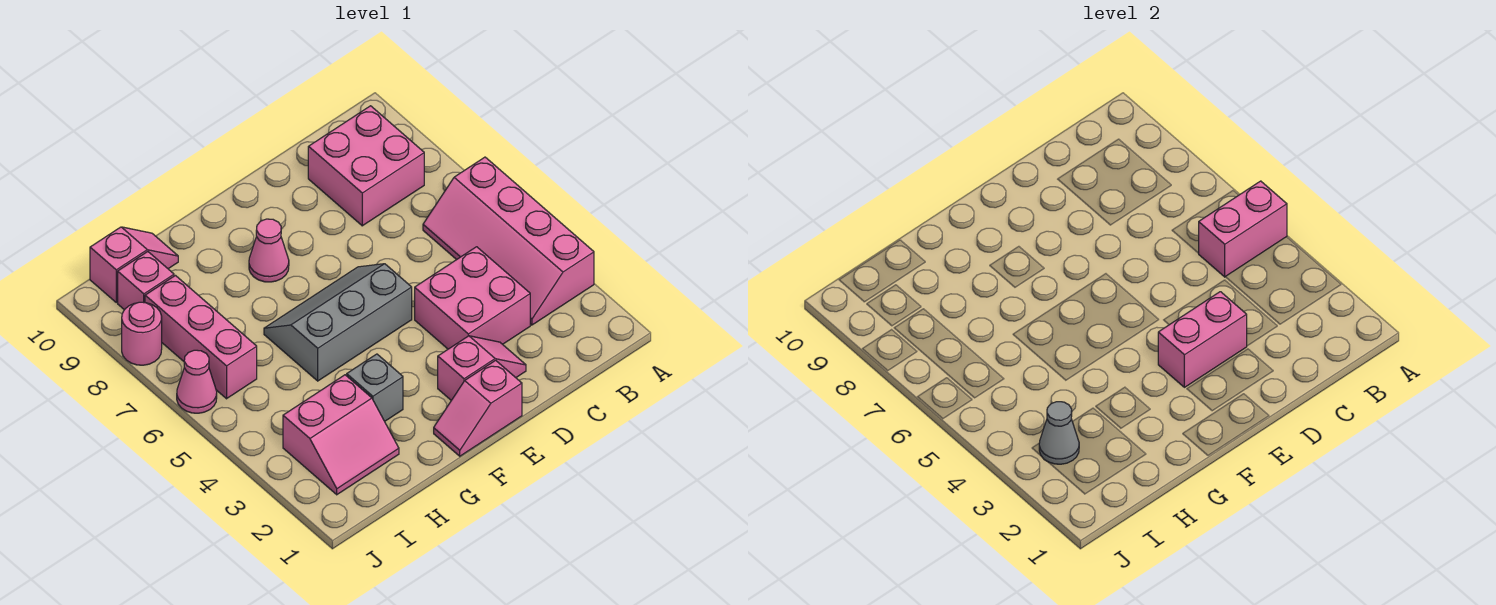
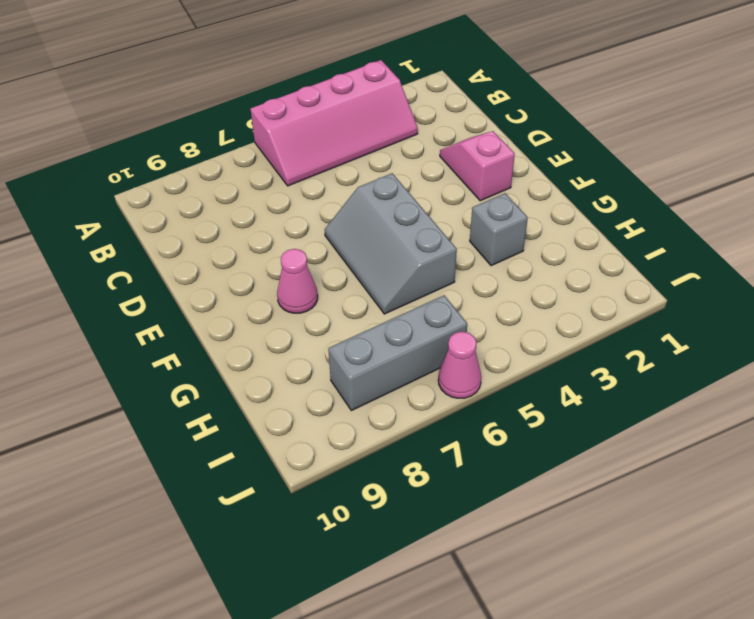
grey brick I6:I8 level 1 -> pink brick I6:I8 level 1
none -> pink brick B8:C9 level 1
none -> pink brick C3:D4 level 1
none -> pink slope E1:F1 level 1 top E

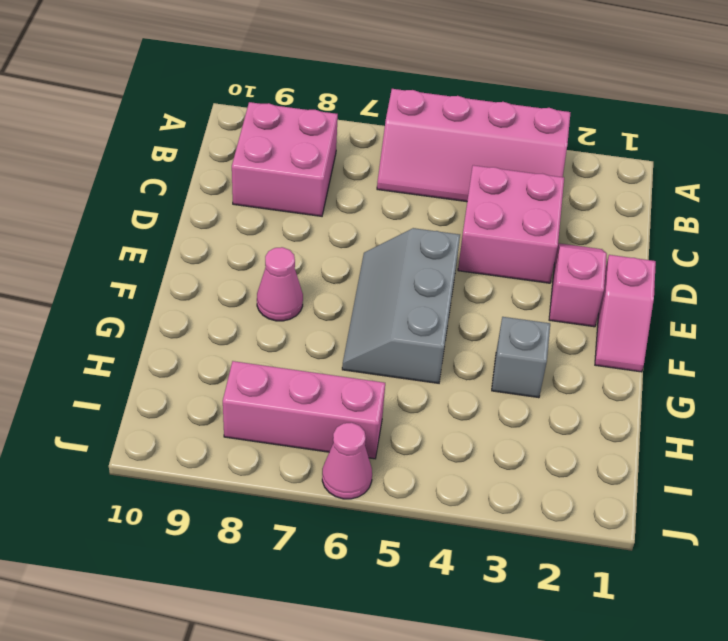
none -> pink slope H2:I3 level 1 top 3
none -> pink slope H10:I10 level 1 top I
none -> pink brick I9 level 1

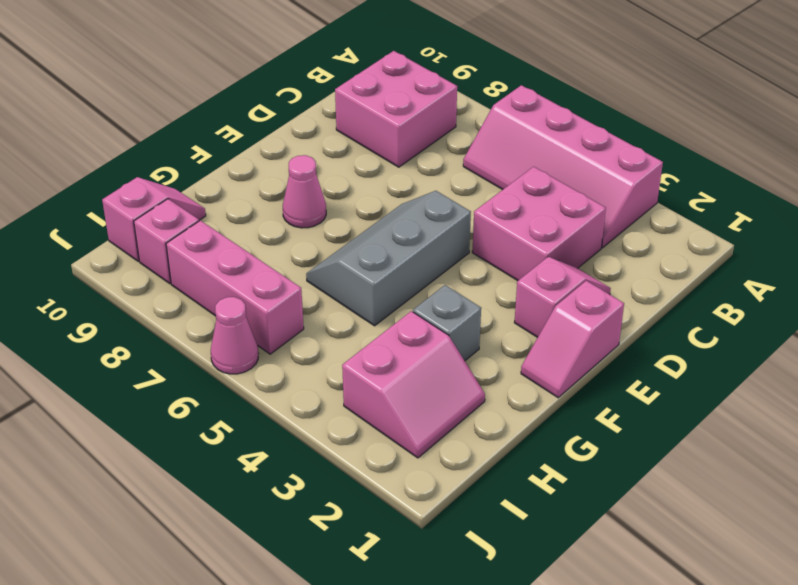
none -> pink round brick J8 level 1
none -> pink brick A5:B5 level 2
none -> pink brick D3:E3 level 2

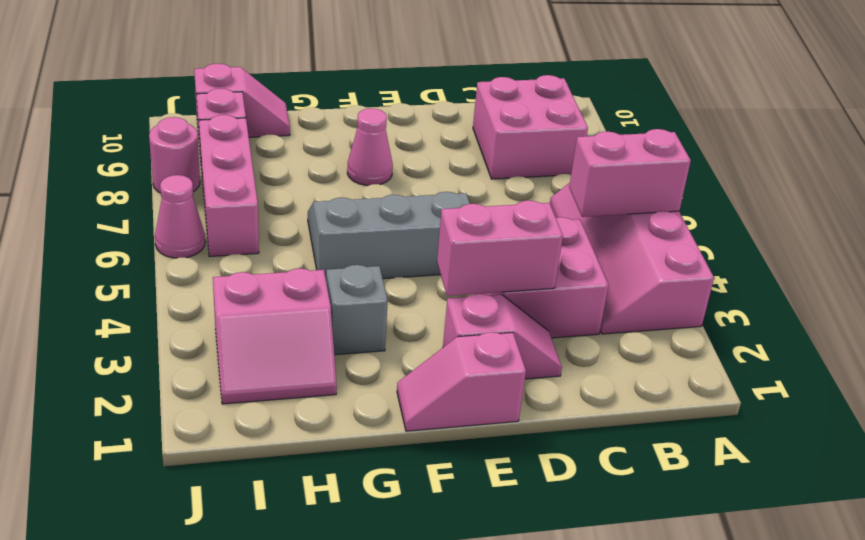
none -> grey cone I3 level 2

